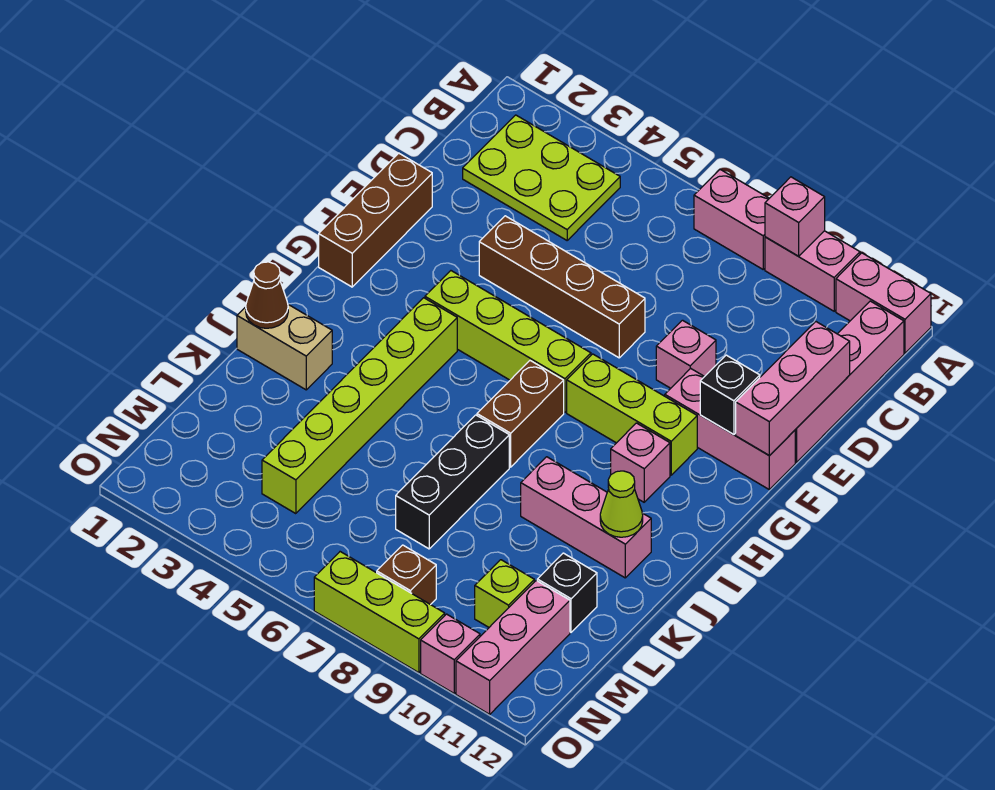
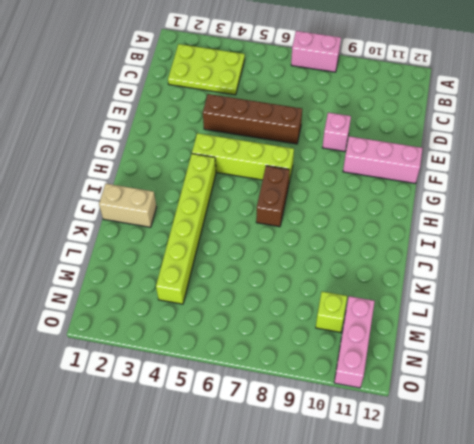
none -> pink brick A9:A10 level 1
none -> pink brick A11:A12 level 1
none -> pink brick B12:E12 level 1

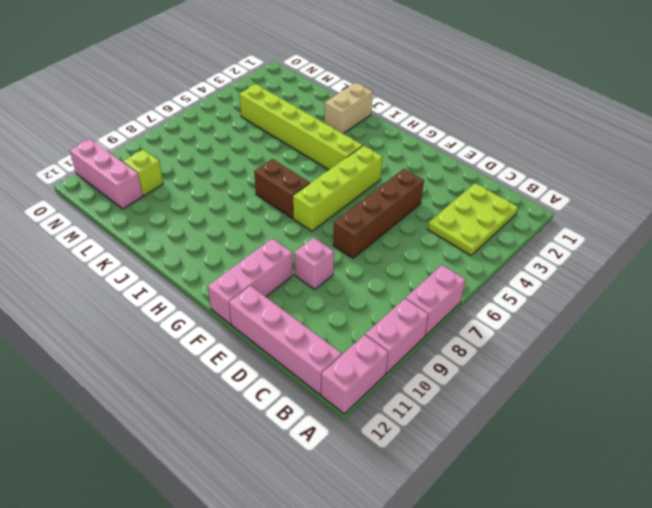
none -> brown brick E1:G1 level 1
none -> lime brick G8:G10 level 1
none -> pink brick H10 level 1

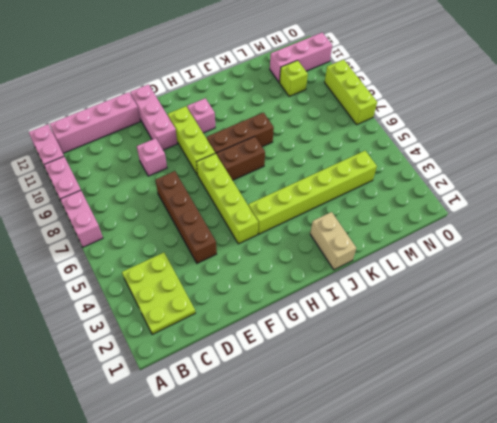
brown brick H8:J8 level 1 -> brown brick E1:G1 level 1
none -> black brick J7:L7 level 1
none -> pink brick J9:J11 level 1
none -> black brick L11 level 1

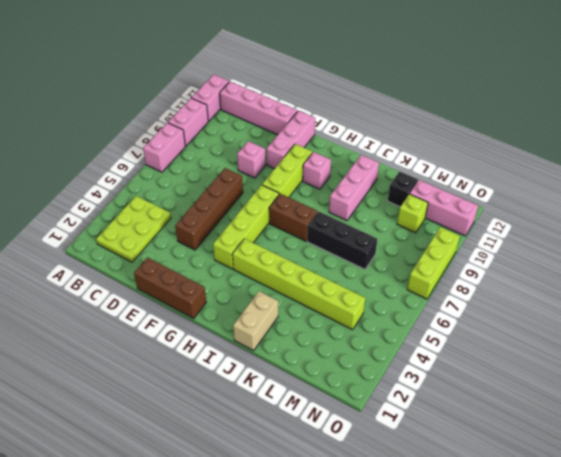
none -> brown brick N8 level 1
none -> pink brick O10 level 1
none -> pink brick A9 level 2

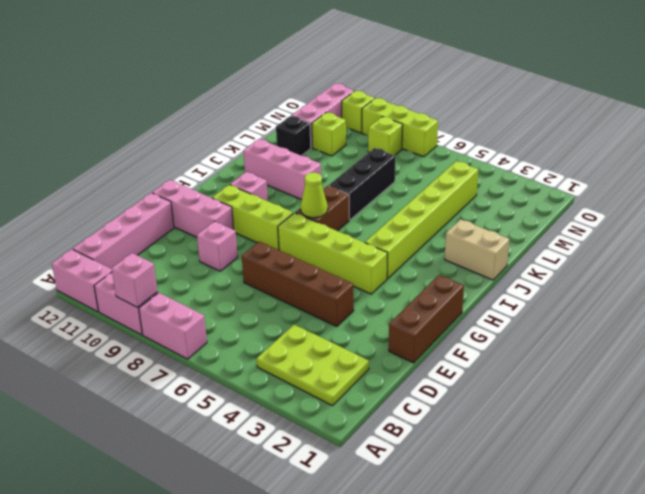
lime cone H7 level 2 -> lime cone J11 level 2
lime brick N8 level 1 -> brown brick N8 level 1
lime brick O10 level 1 -> pink brick O10 level 1
none -> pink brick D12:F12 level 2
none -> black brick F11 level 2
none -> brown cone J1 level 2

